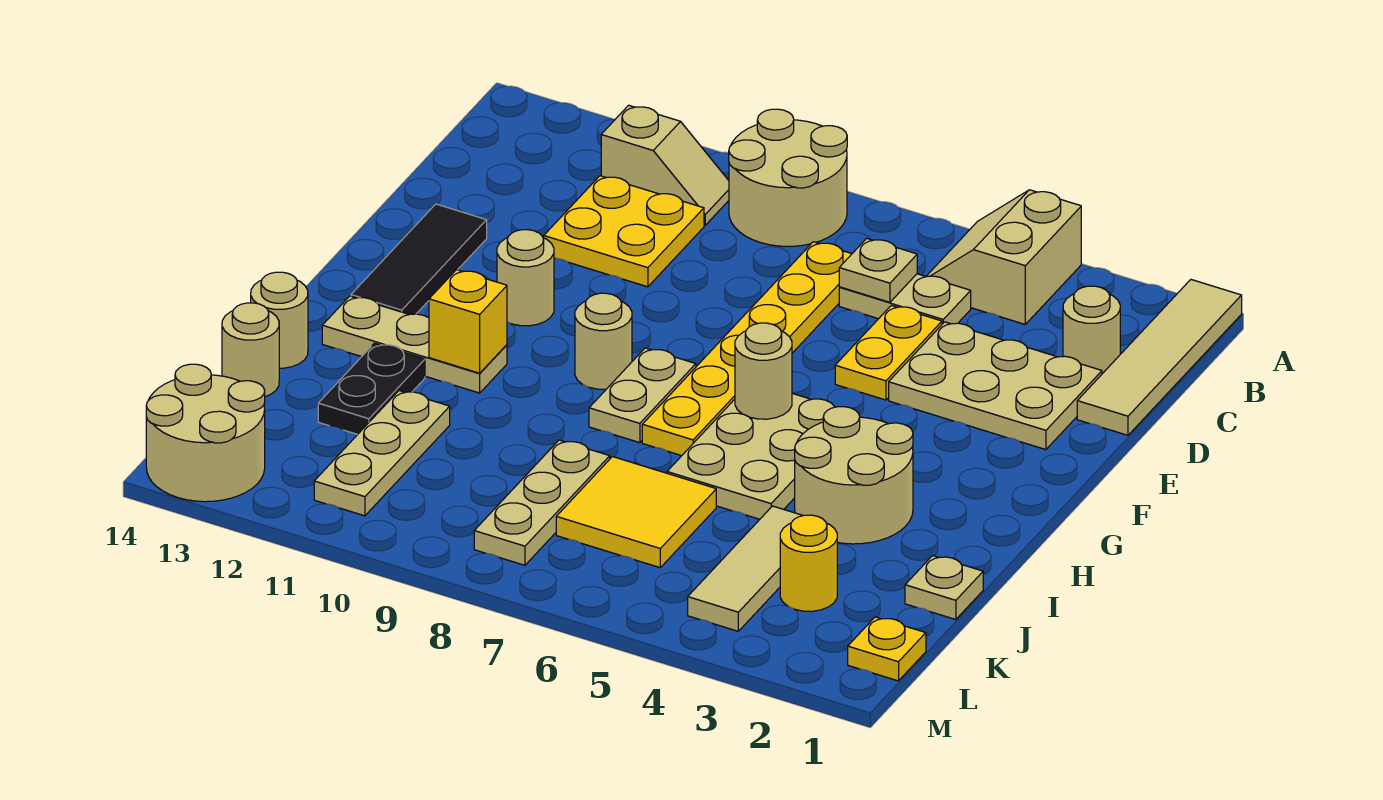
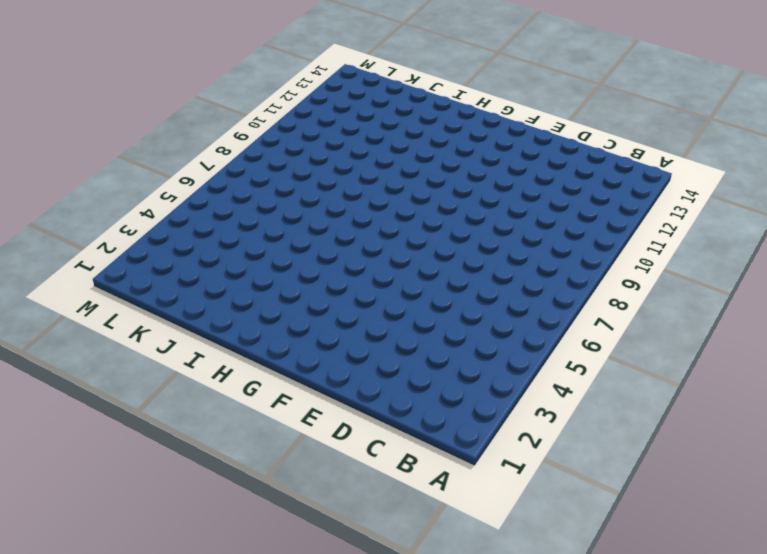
none -> tan tile A1:D1 level 1
none -> tan slope A4:B5 level 1 top 4
none -> tan round brick A8:B9 level 1
none -> tan slope B10:B11 level 1 top 11

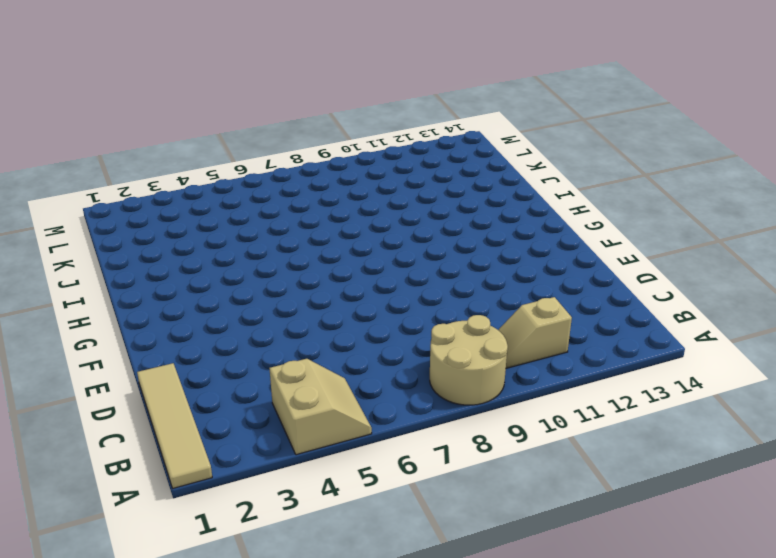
none -> tan round brick C2 level 1
none -> tan plate C5:C6 level 1
none -> yellow plate C7:H7 level 1
none -> yellow plate C10:D11 level 1

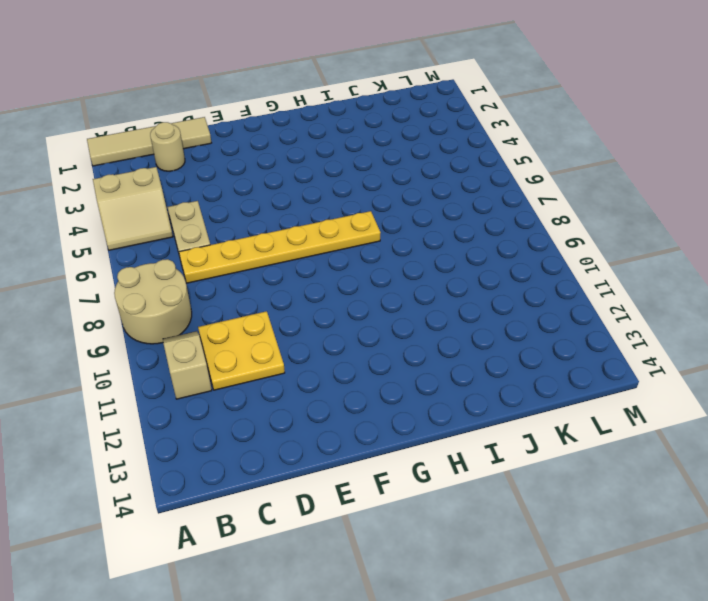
none -> tan plate D2:E4 level 1
none -> yellow plate D5:E5 level 1
none -> black tile E13:G13 level 1
none -> tan round brick F11 level 1

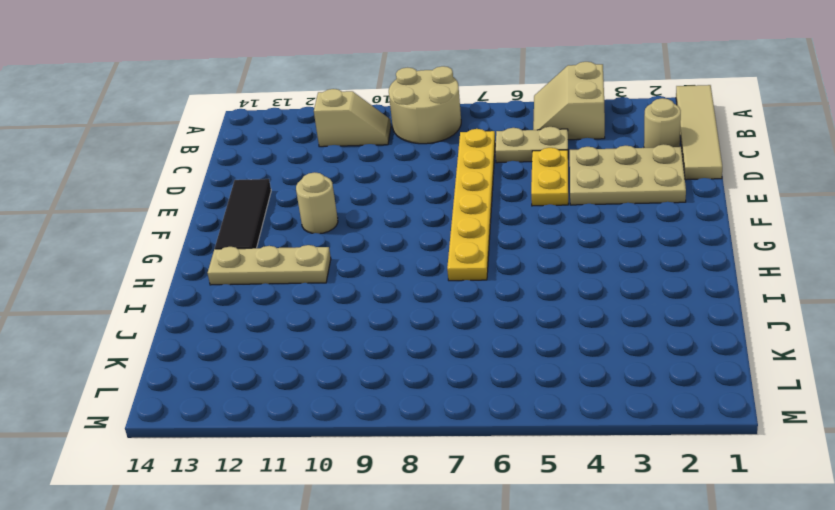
none -> yellow plate C10:D11 level 1
none -> tan plate G5:I6 level 1
none -> tan plate G8:H8 level 1
none -> tan round brick G9 level 1

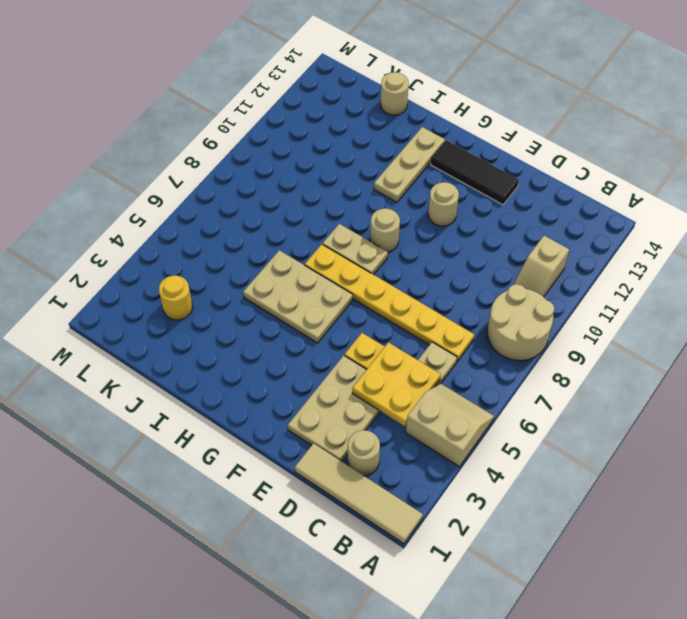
yellow plate C4:D5 level 2 -> yellow plate C10:D11 level 1
none -> tan round brick H3:I4 level 1
none -> black plate I12:J12 level 1
none -> tan round brick I14 level 1
none -> tan plate J1 level 1

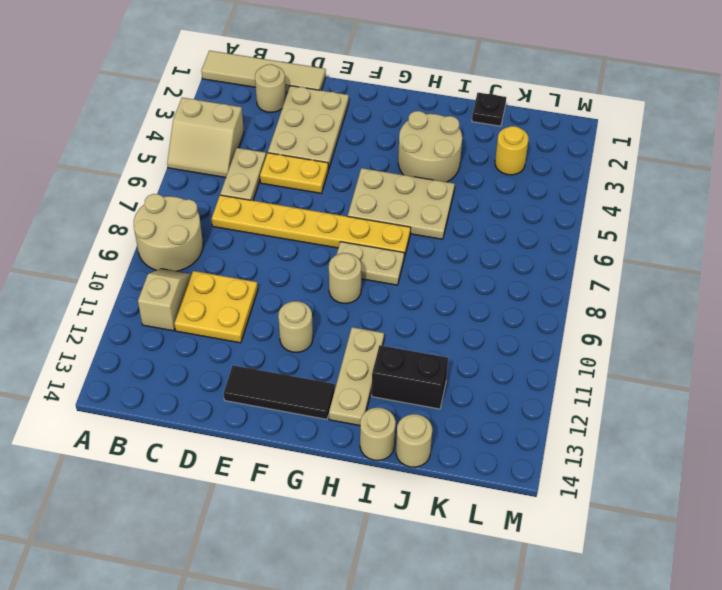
black brick I12:J12 level 1 -> black plate I12:J12 level 1
black plate J1 level 1 -> tan plate J1 level 1
none -> tan tile J4:L4 level 1
none -> yellow tile J6:K7 level 1
none -> tan plate J8:L8 level 1
none -> tan plate J11:L11 level 1

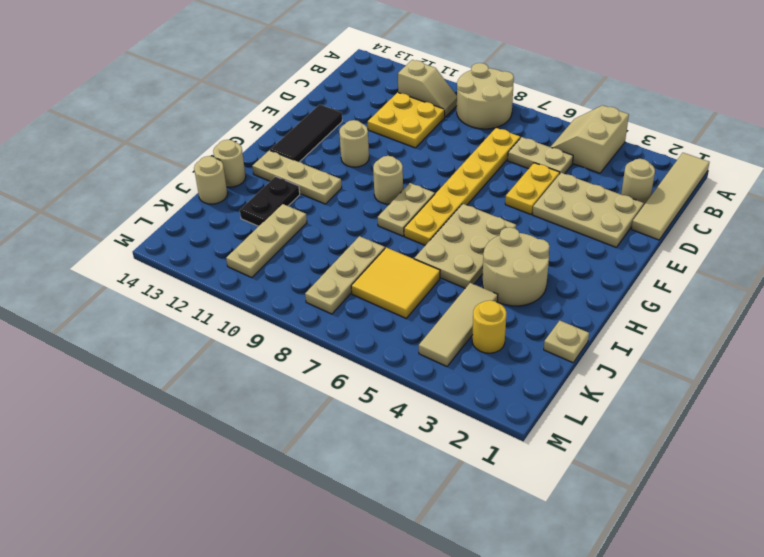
none -> yellow plate L1 level 1
none -> tan round brick L13:M14 level 1
none -> tan plate C6 level 2
none -> tan round brick G6 level 2

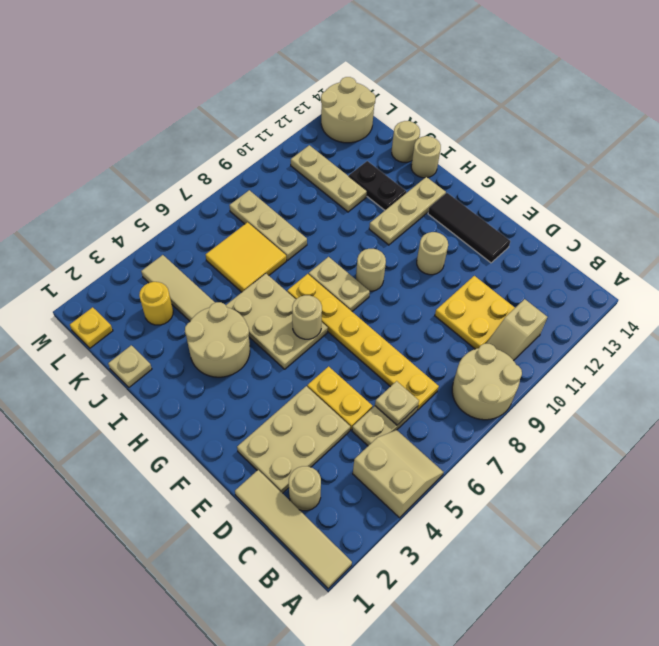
none -> yellow brick H11 level 2

